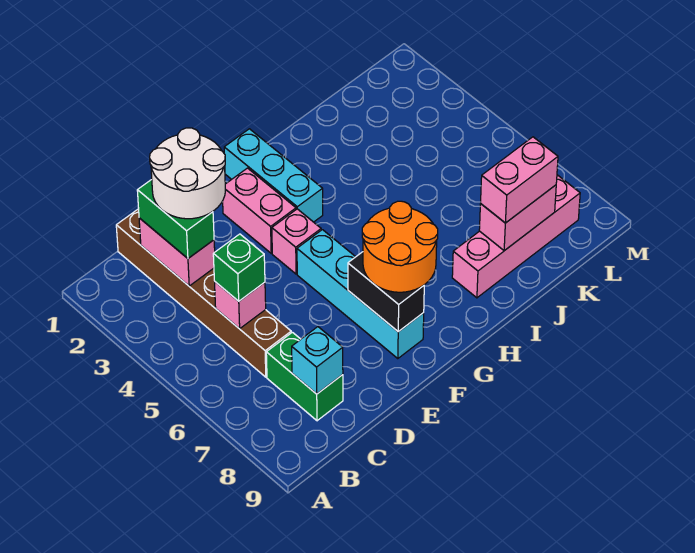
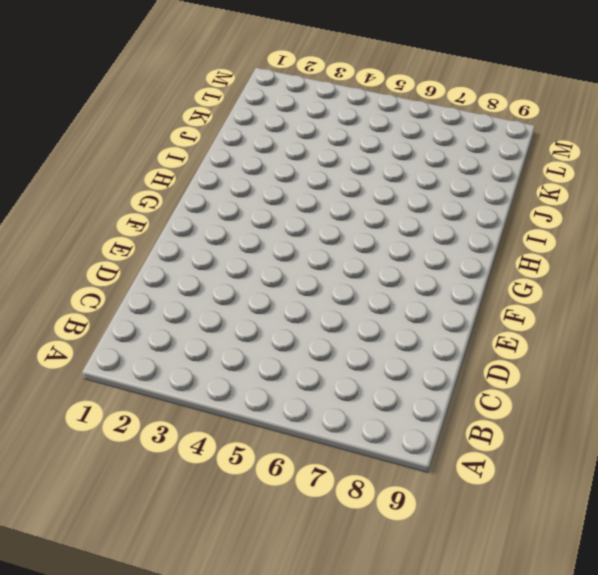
none -> brown brick C1:C6 level 1
none -> green brick C7:C8 level 1
none -> pink brick F2:F3 level 1

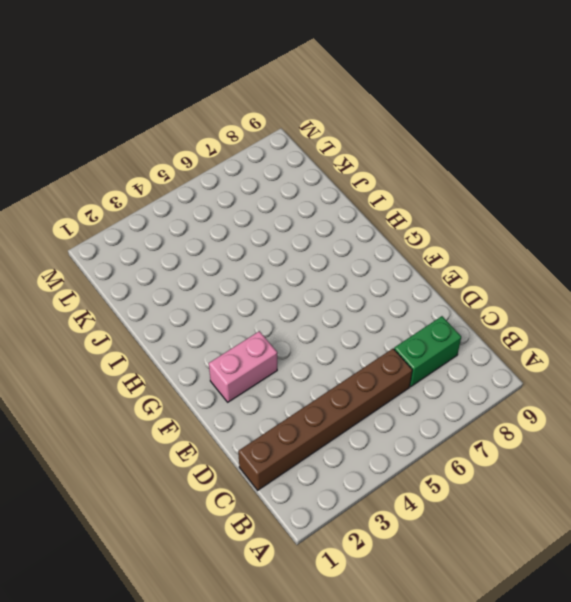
none -> pink brick F4 level 1
none -> cyan brick F5:F8 level 1
none -> cyan brick G1:G3 level 1

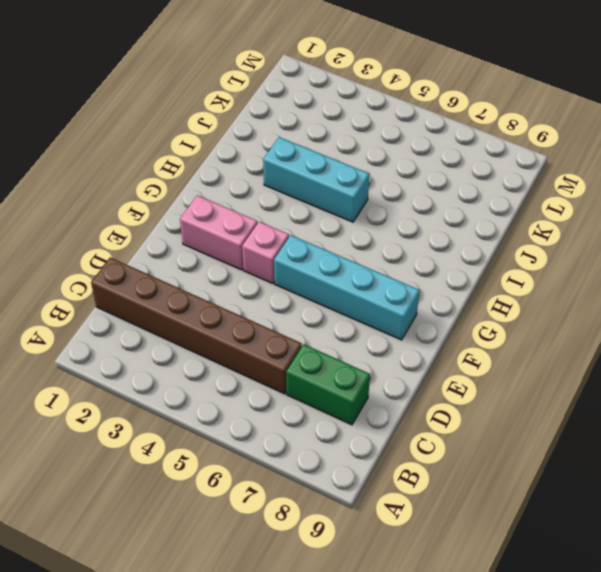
cyan brick I3:I5 level 1 -> cyan brick G1:G3 level 1
none -> pink brick I8:L8 level 1
none -> pink brick C2:C3 level 2
none -> pink brick C5 level 2

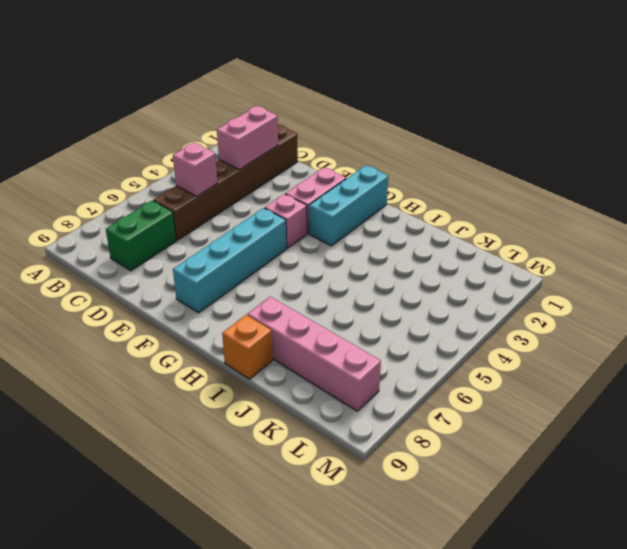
orange brick I9 level 1 -> none
none -> cyan brick C8 level 2
none -> black brick F7:F8 level 2
none -> pink brick J8:K8 level 2

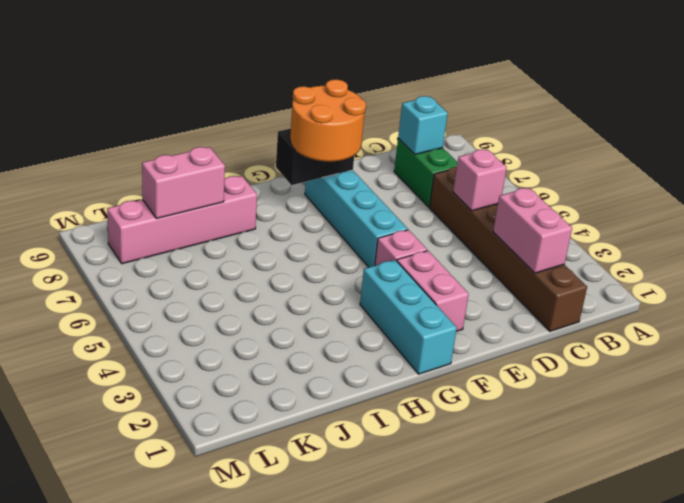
black brick F8:G8 level 2 -> black brick F7:F8 level 2
none -> green brick C2:C3 level 3
none -> green brick C5 level 3
none -> pink brick J8:K8 level 3

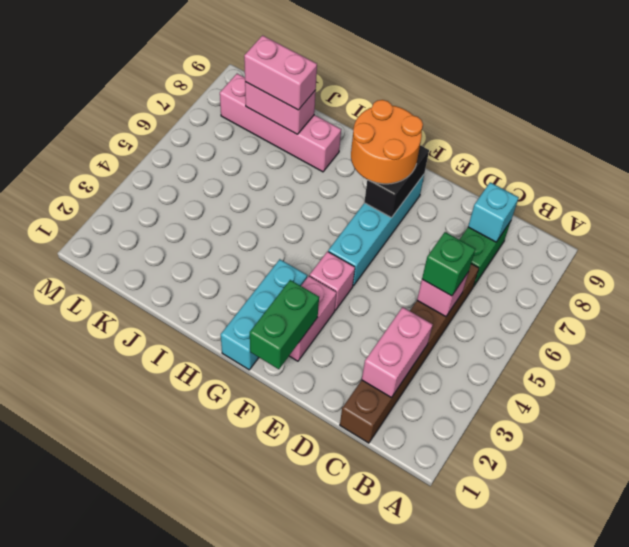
green brick F1:F2 level 2 -> green brick C2:C3 level 3
none -> white round brick C2:D3 level 4

